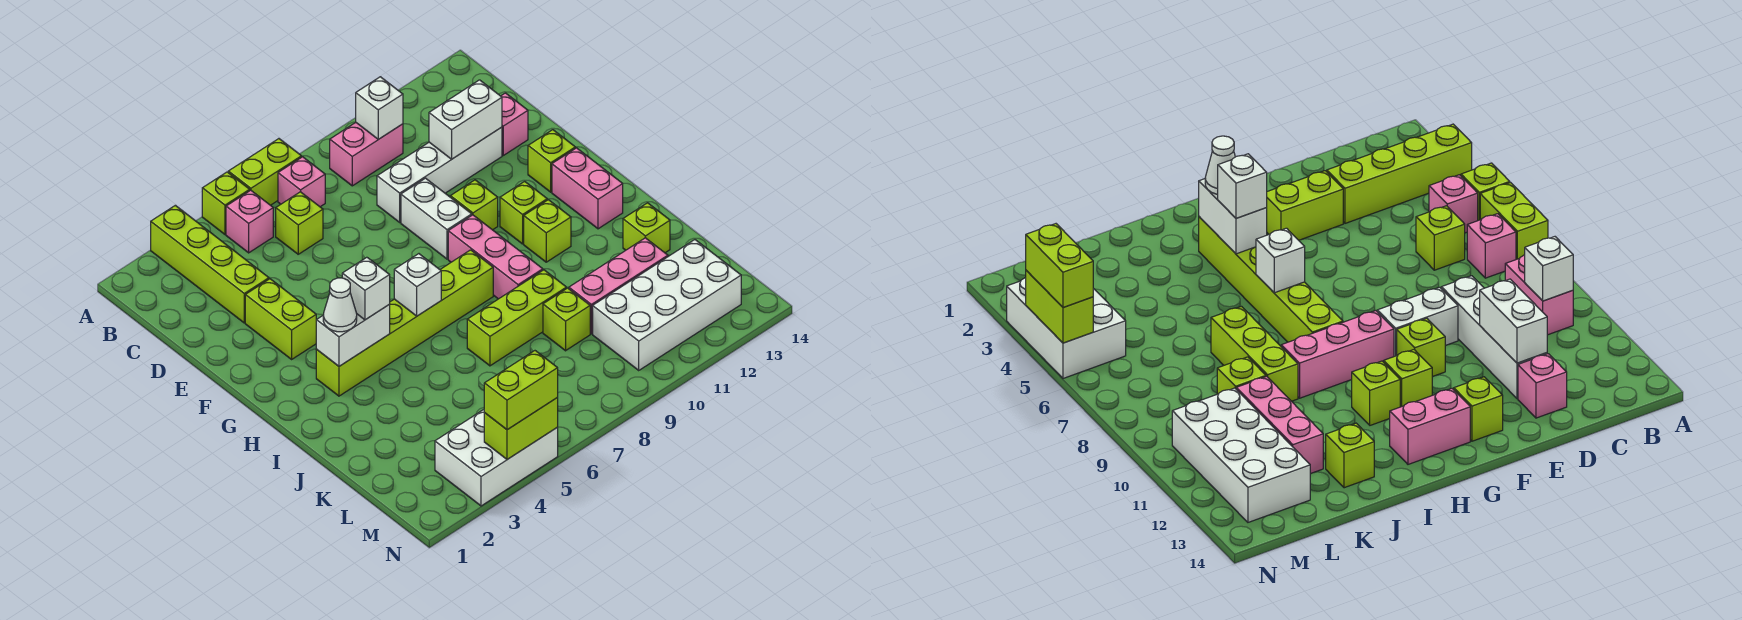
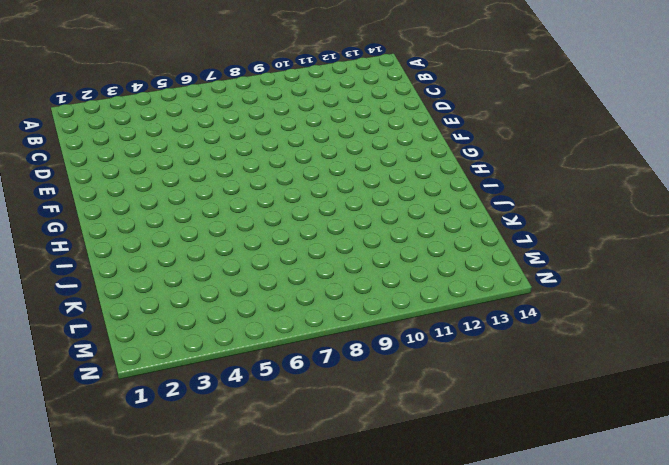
none -> lime brick A3:D3 level 1
none -> lime brick A5 level 1
none -> lime brick A6:A7 level 1
none -> pink brick B5 level 1

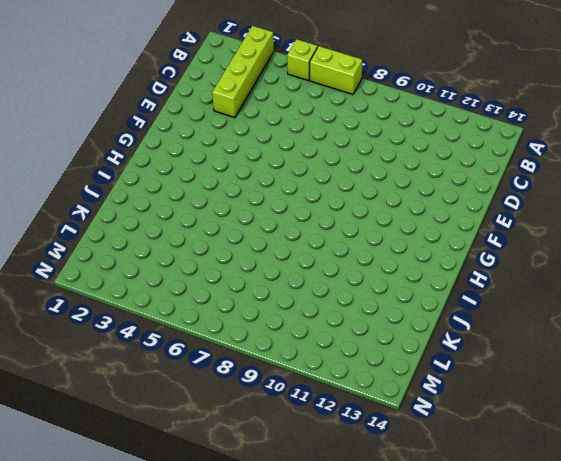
none -> pink brick B5 level 1
none -> pink brick B7 level 1
none -> pink brick B9:B10 level 1
none -> lime brick C6 level 1

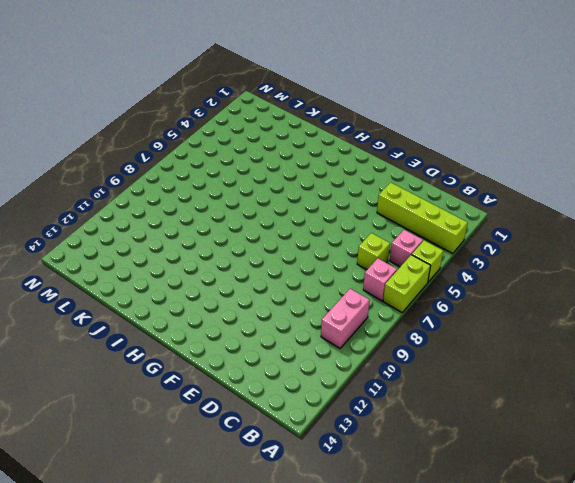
none -> white brick D9:D12 level 1
none -> pink brick D13 level 1
none -> lime brick E3:F3 level 1
none -> white brick E9:F9 level 1

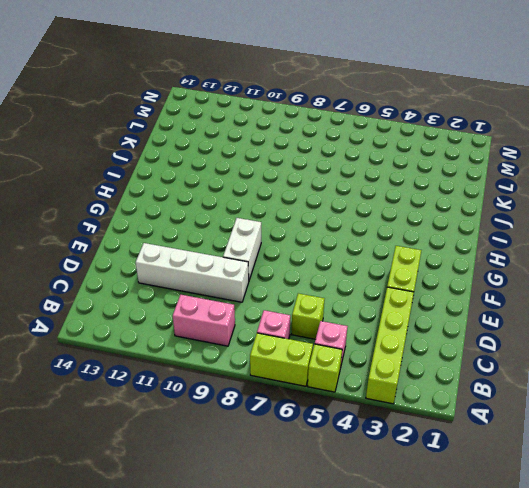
none -> pink brick D13 level 1
none -> lime brick F10 level 1
none -> lime brick F13 level 1
none -> pink brick G9:I9 level 1

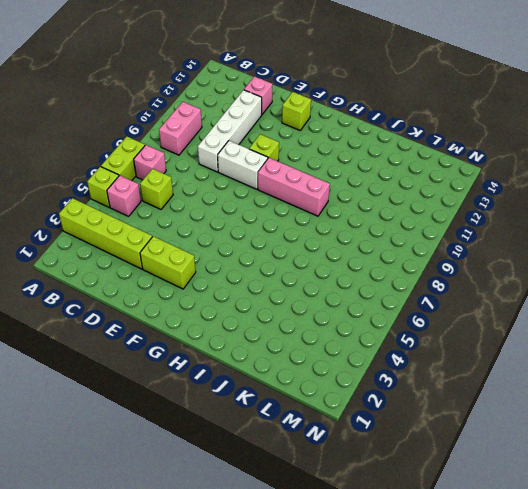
none -> lime brick G11 level 1
none -> pink brick G13:H13 level 1
none -> lime brick H3:H8 level 1
none -> lime brick H11 level 1

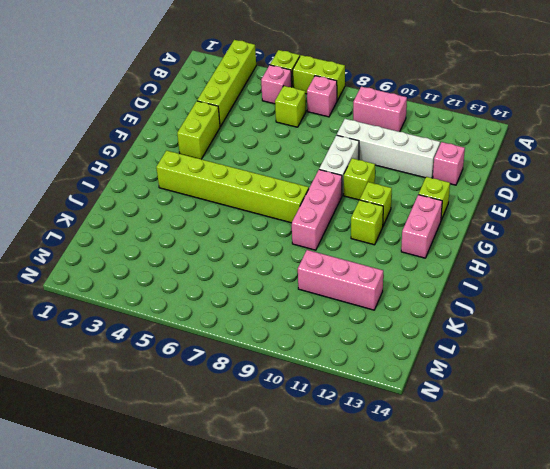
none -> lime brick J7:J9 level 1
none -> lime brick J13 level 1
none -> lime brick K9 level 1
none -> white brick L10:M13 level 1

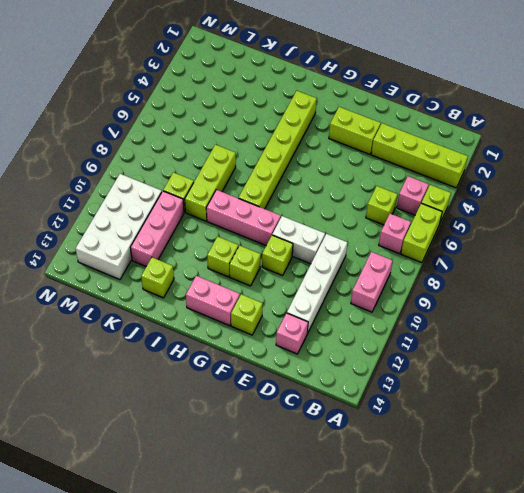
none -> white brick M3:N5 level 1
none -> white brick B10 level 2
none -> white brick D11:D12 level 2
none -> white brick H3:H4 level 2

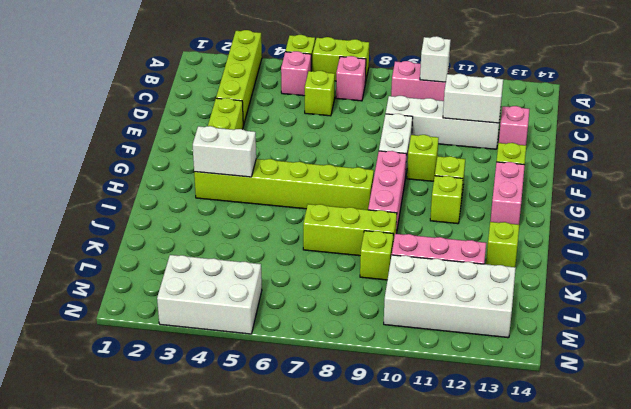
none -> white brick H6 level 2
none -> lime brick N4:N5 level 2
none -> white cone H3 level 3
none -> white brick H4 level 3

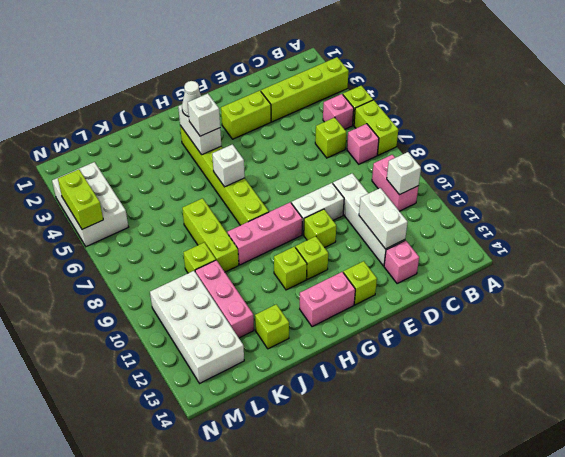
none -> lime brick N4:N5 level 3

